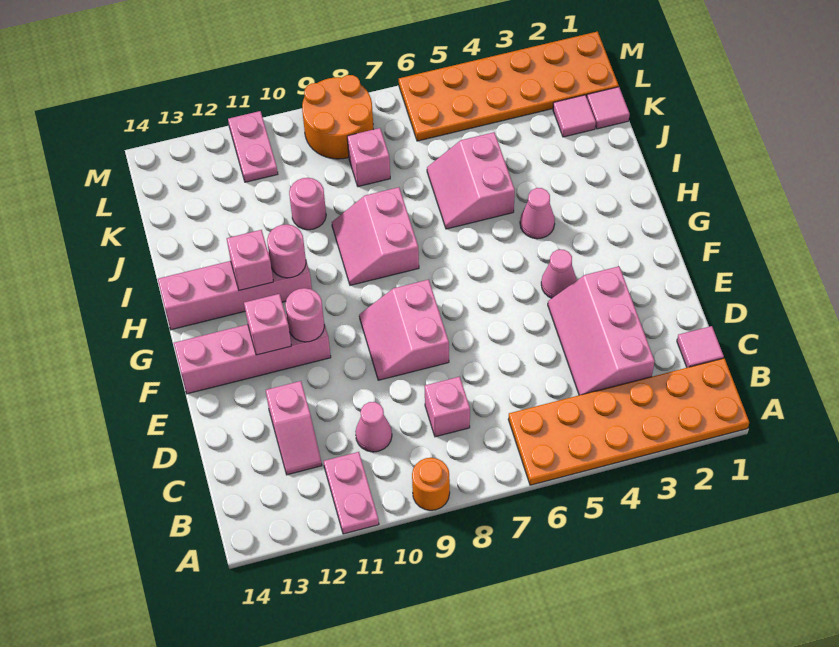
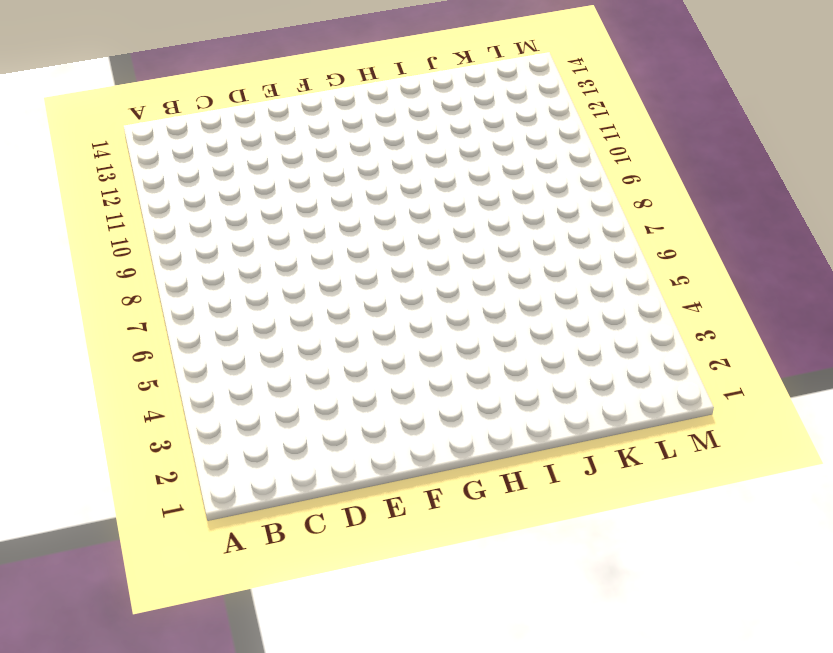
none -> orange plate A1:B6 level 1
none -> orange round brick A9 level 1
none -> pink plate A11:B11 level 1

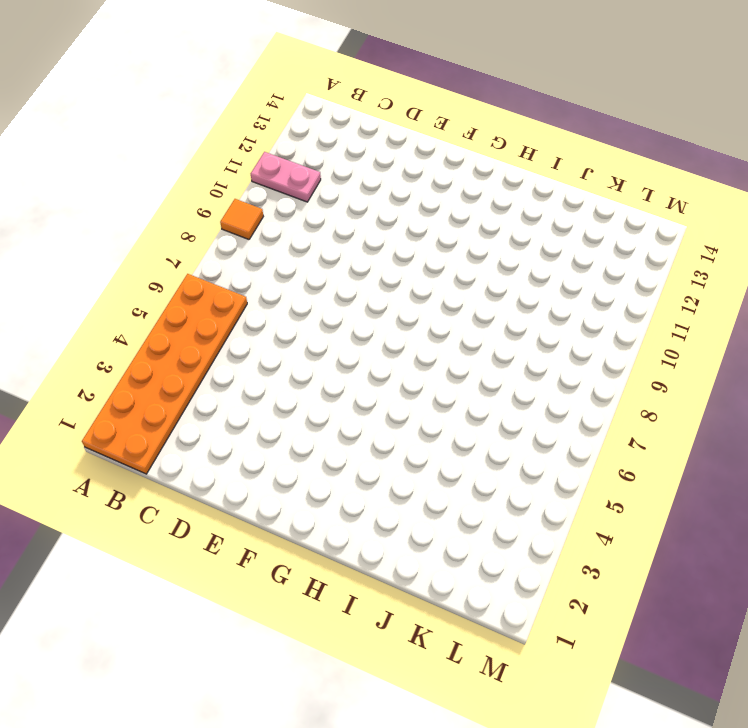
orange tile A9 level 1 -> orange round brick A9 level 1
none -> pink tile C1 level 1
none -> pink slope C3:E4 level 1 top 3
none -> pink brick C8 level 1

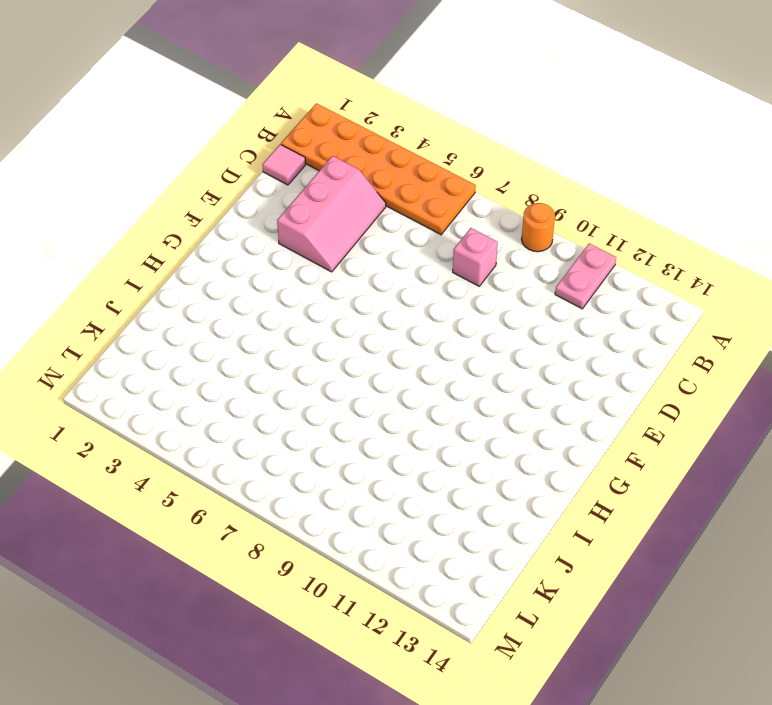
none -> pink cone C10 level 1
none -> pink slope C12:D12 level 1 top D
none -> pink slope E8:F9 level 1 top 8

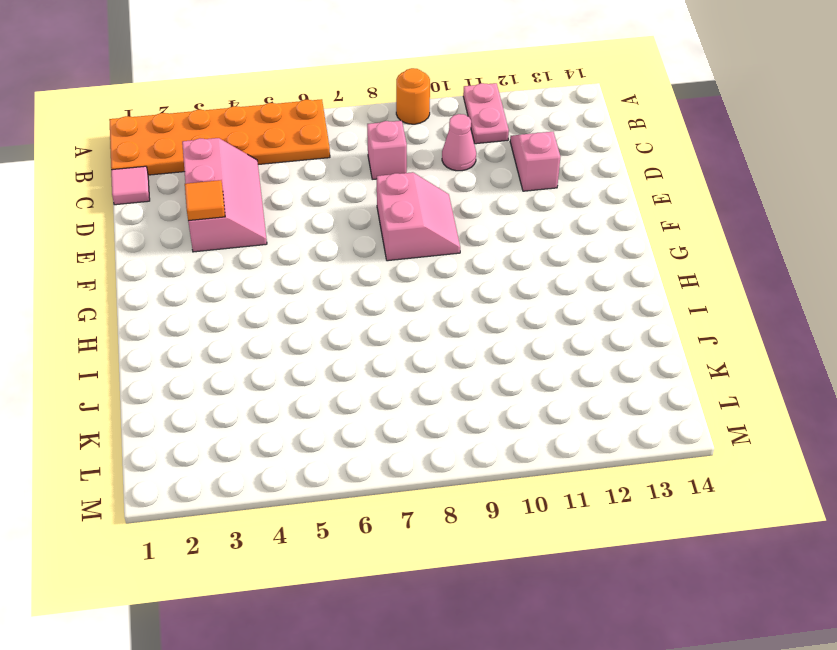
orange tile E3 level 2 -> none
none -> pink cone F4 level 1
none -> pink brick F11:F14 level 1
none -> pink cone H4 level 1

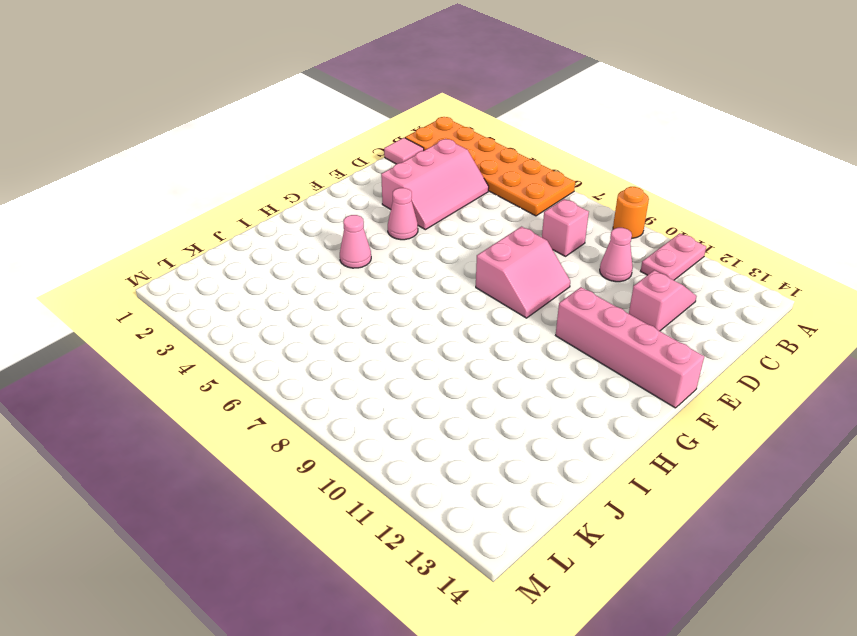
none -> pink slope H8:I9 level 1 top 8
none -> pink brick H11:H14 level 1
none -> pink slope I5:J6 level 1 top 5

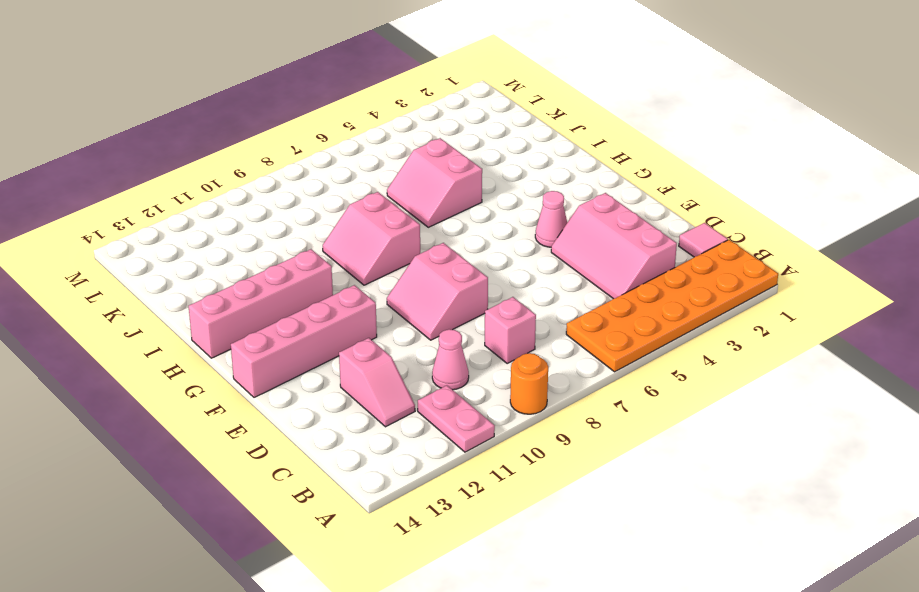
none -> pink cone H4 level 1
none -> pink round brick J10 level 1
none -> pink tile K1 level 1

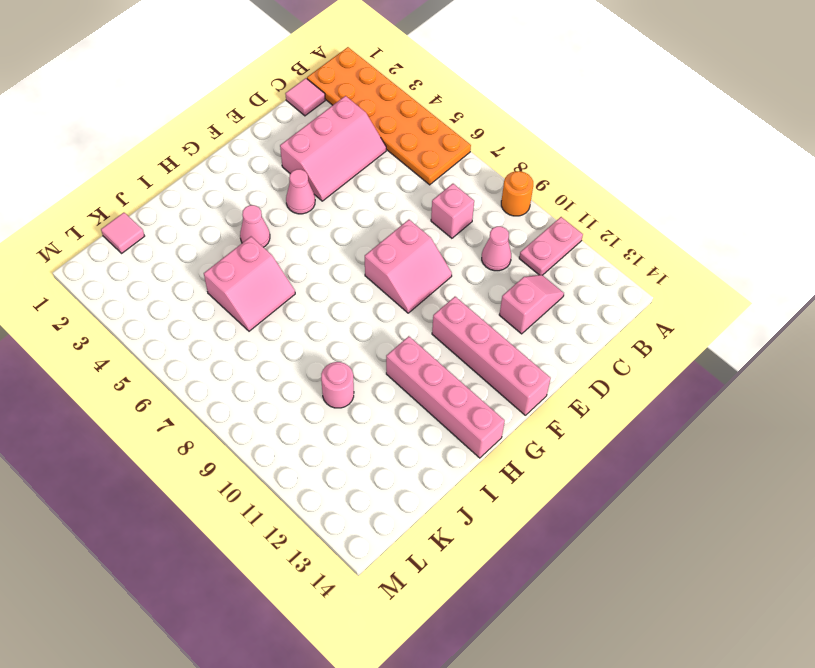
none -> pink slope H8:I9 level 1 top 8
none -> pink tile K2 level 1
none -> pink brick K8 level 1

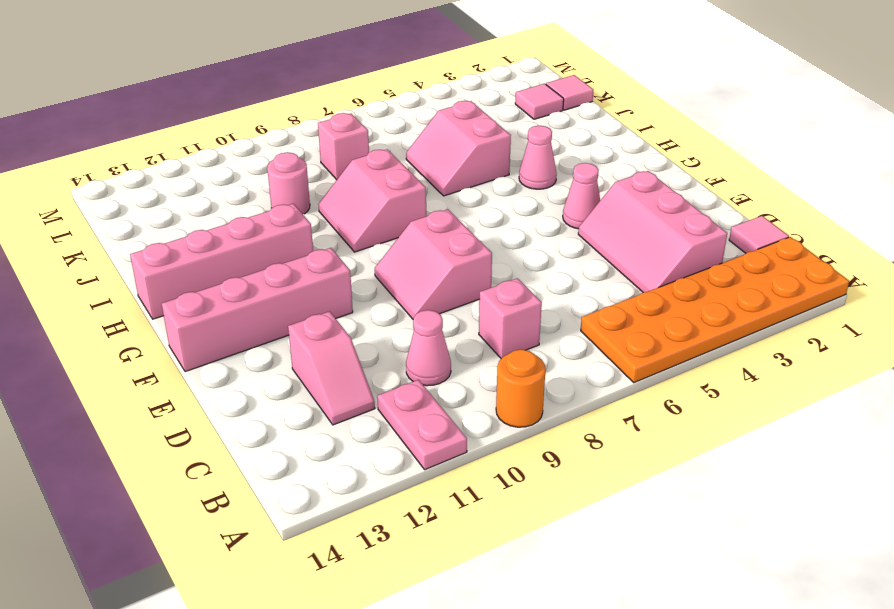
none -> orange plate L1:M6 level 1
none -> orange round brick L8:M9 level 1
none -> pink plate L11:M11 level 1

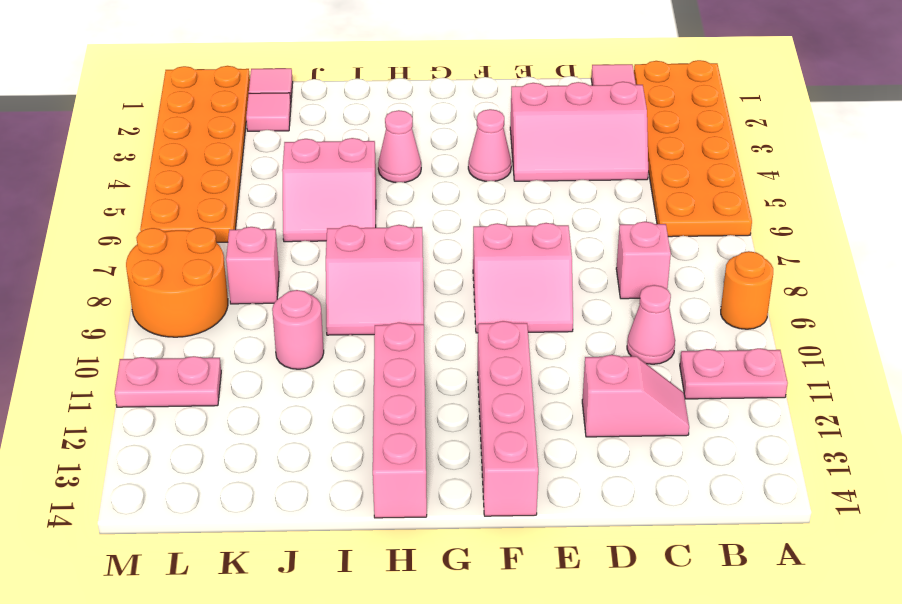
none -> pink round brick F11 level 2
none -> pink brick F12 level 2
none -> pink round brick H11 level 2

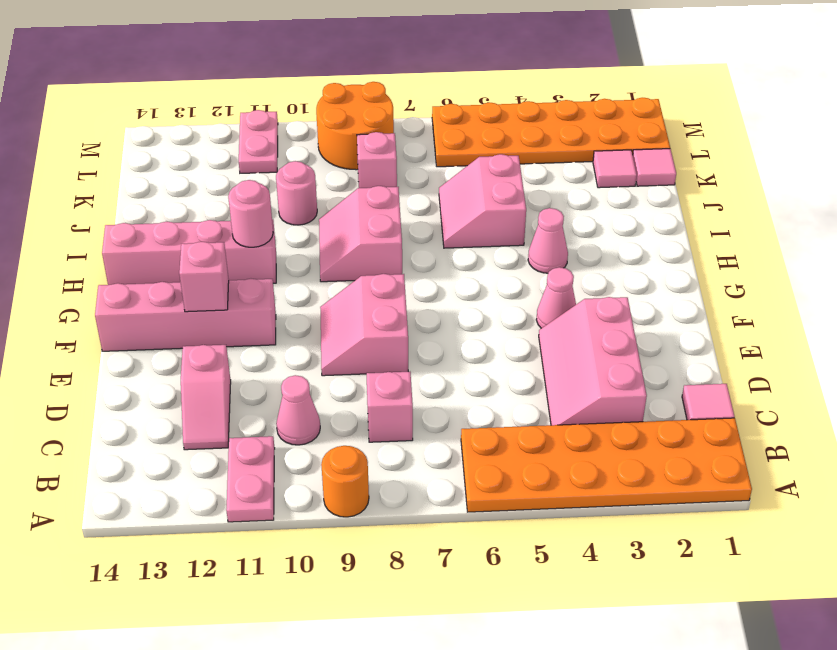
none -> pink round brick F11 level 2
none -> pink brick H12 level 2

